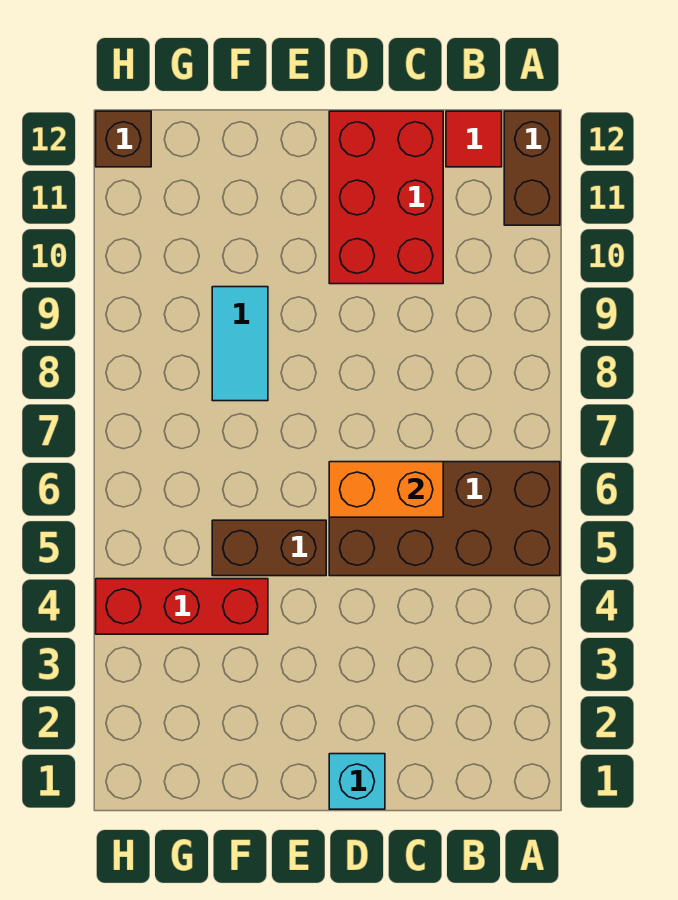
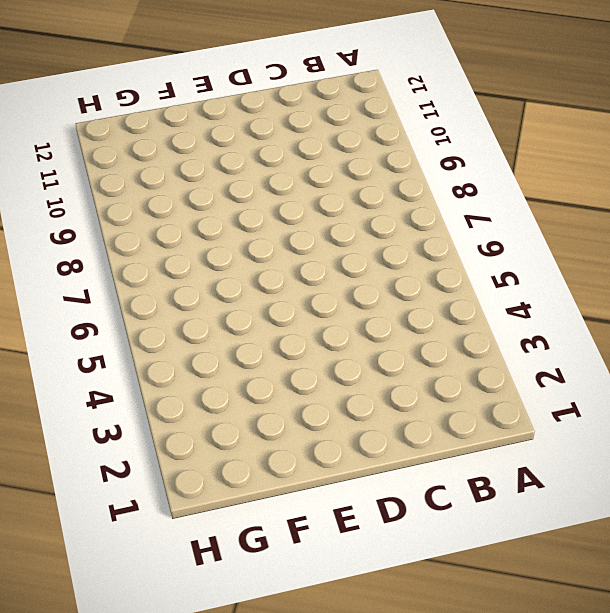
none -> brown brick A5:D6 level 1
none -> brown brick A11:A12 level 1

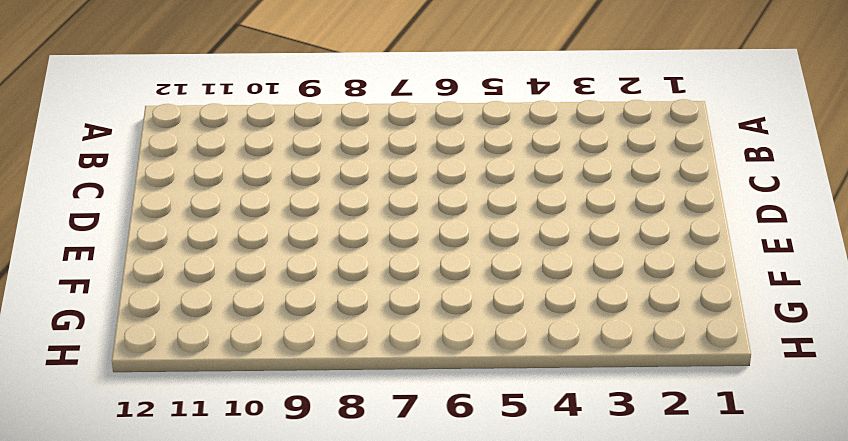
none -> brown brick A5:D6 level 1
none -> brown brick A11:A12 level 1

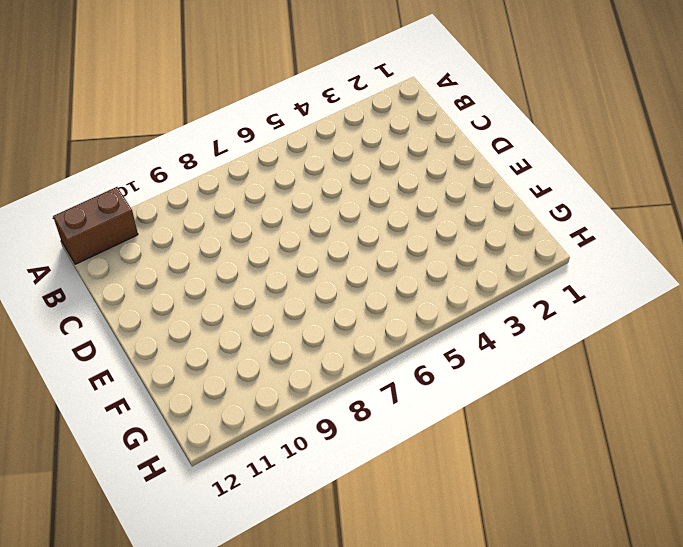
none -> brown brick A5:D6 level 1
none -> red tile B12 level 1

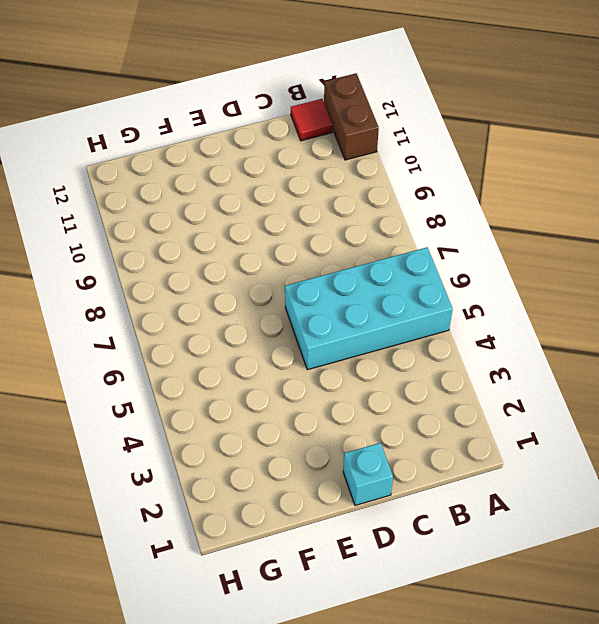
cyan brick A5:D6 level 1 -> brown brick A5:D6 level 1
none -> red brick C10:D12 level 1
none -> brown brick E5:F5 level 1

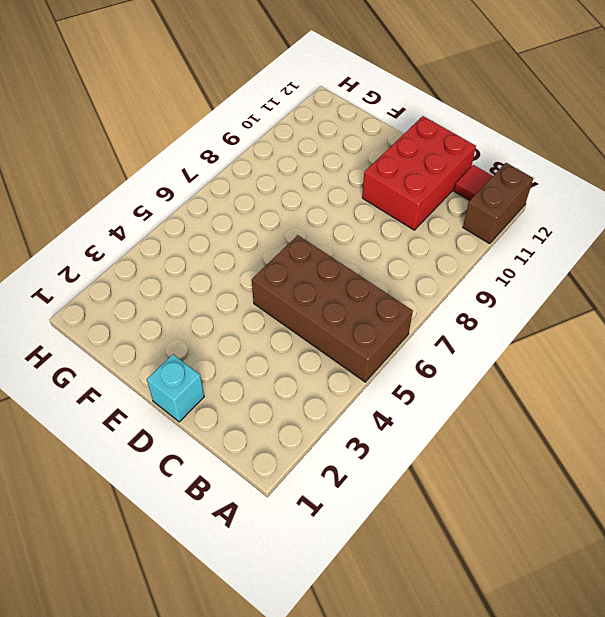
none -> brown brick E5:F5 level 1
none -> red brick F4:H4 level 1

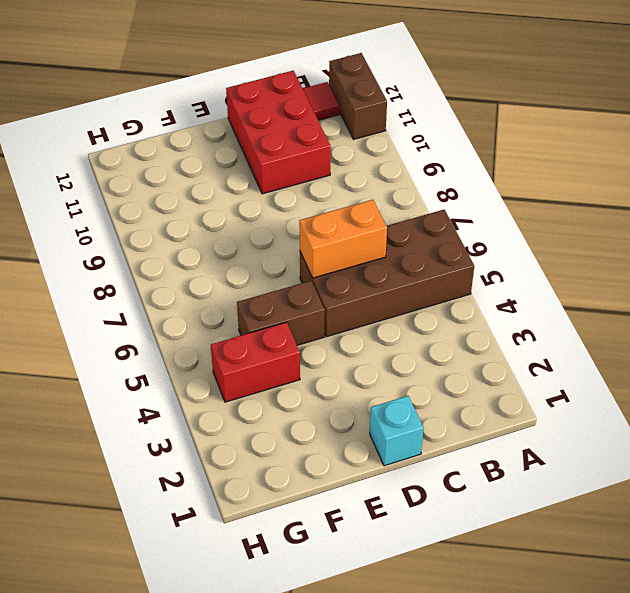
red brick F4:G4 level 1 -> red brick F4:H4 level 1
none -> cyan tile F8:F9 level 1
none -> brown brick H12 level 1

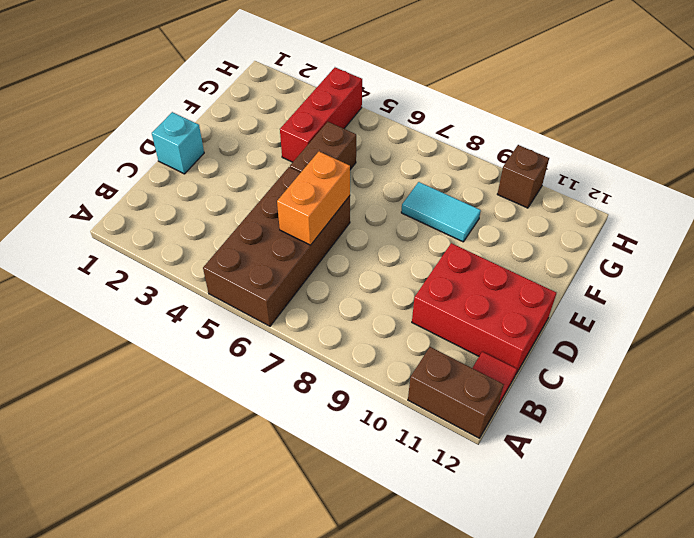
brown brick H10 level 1 -> brown brick H12 level 1

